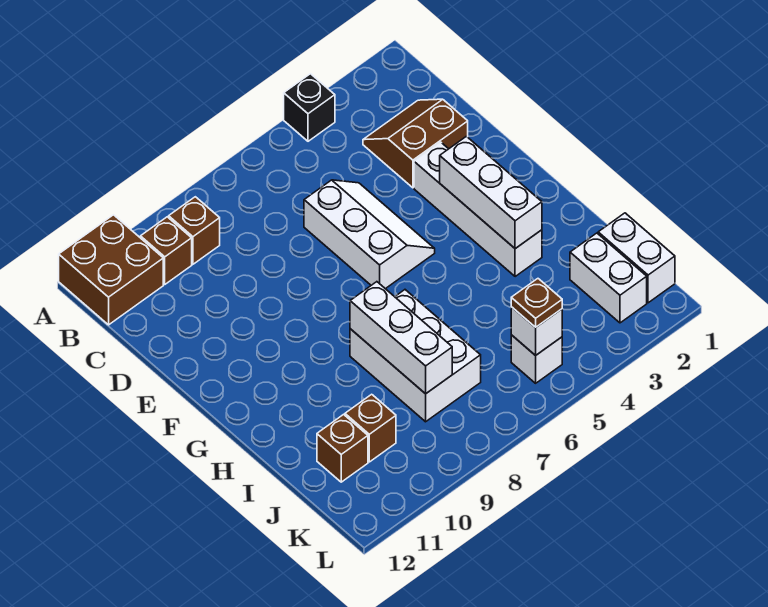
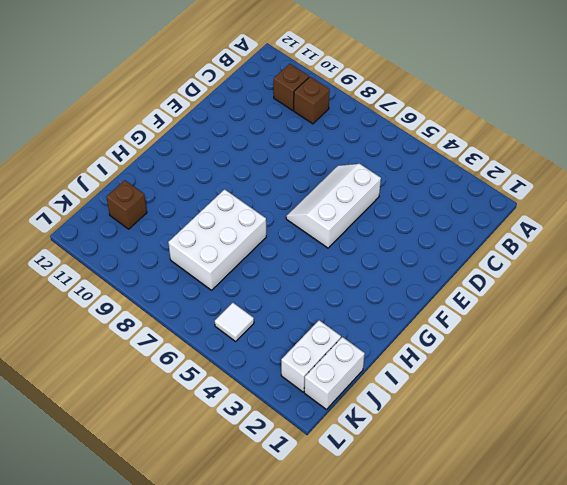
white slope D5:F6 level 1 top 5 -> white slope D5:F6 level 1 top 6
white tile K5 level 1 -> white brick K5 level 1
none -> black brick A4 level 1
none -> brown brick A11:B12 level 1
none -> brown slope C2:D3 level 1 top D

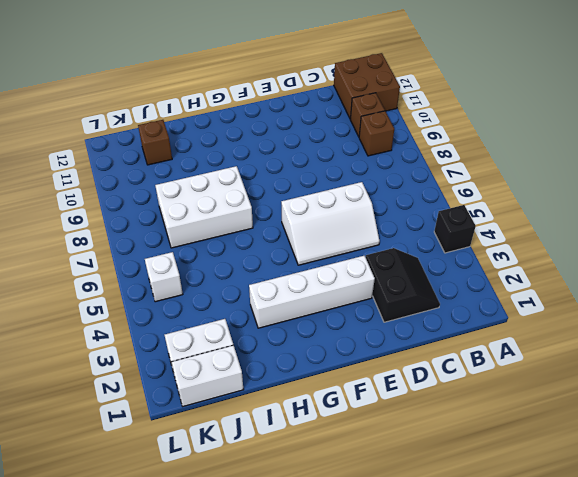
black slope C2:D3 level 1 top D -> brown slope C2:D3 level 1 top D
none -> brown brick J10 level 1
none -> white brick F3:H3 level 2
none -> white brick H8:J8 level 2

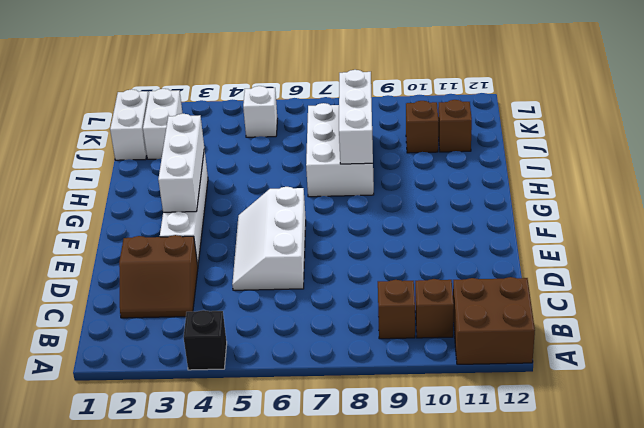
none -> white brick K5 level 2
none -> brown plate K5 level 3

